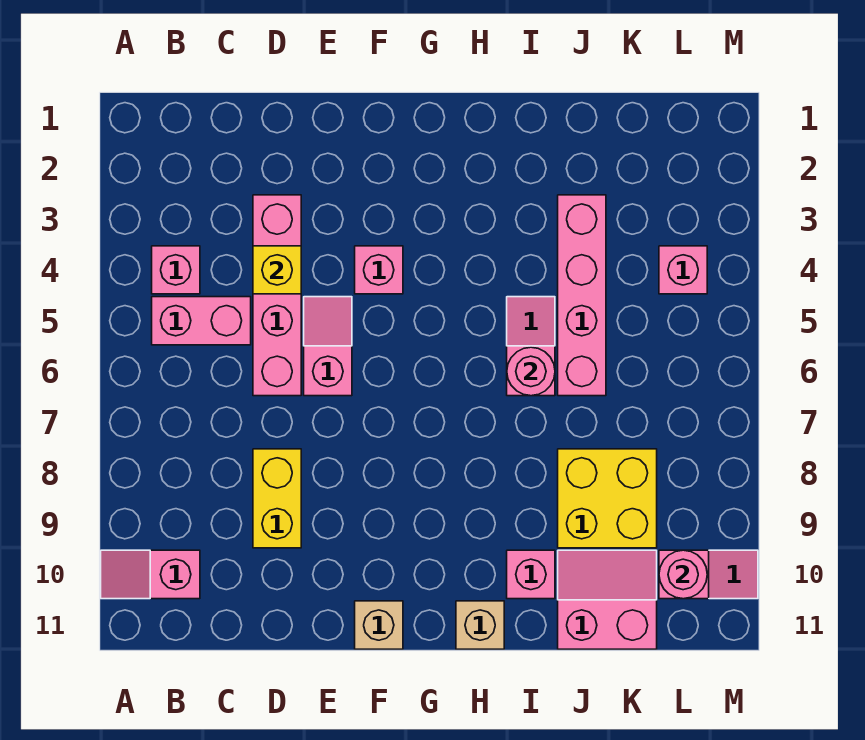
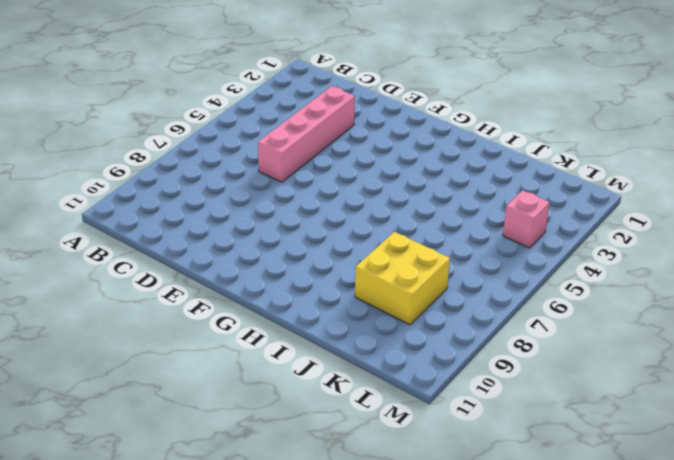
none -> pink slope A10:B10 level 1 top B
none -> pink brick B4 level 1
none -> pink brick B5:C5 level 1

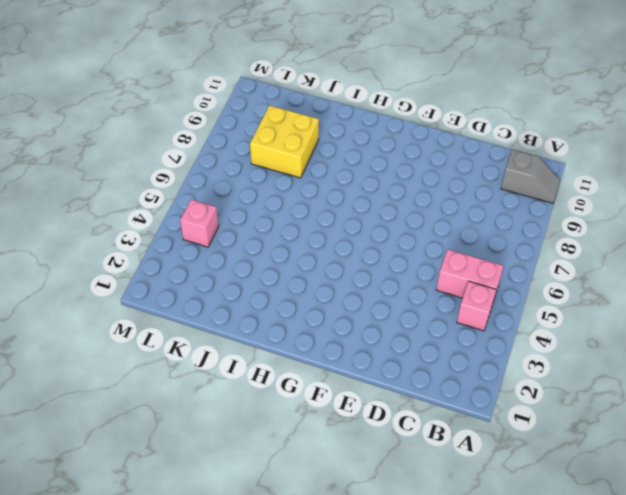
grey slope A10:B10 level 1 top B -> pink slope A10:B10 level 1 top B
none -> pink brick D3:D6 level 1
none -> yellow brick D8:D9 level 1
none -> pink slope E5:E6 level 1 top 6

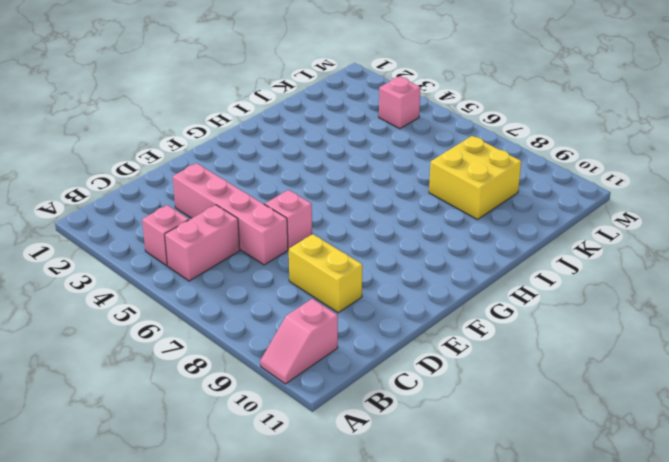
none -> pink brick F4 level 1
none -> tan brick F11 level 1
none -> tan brick H11 level 1

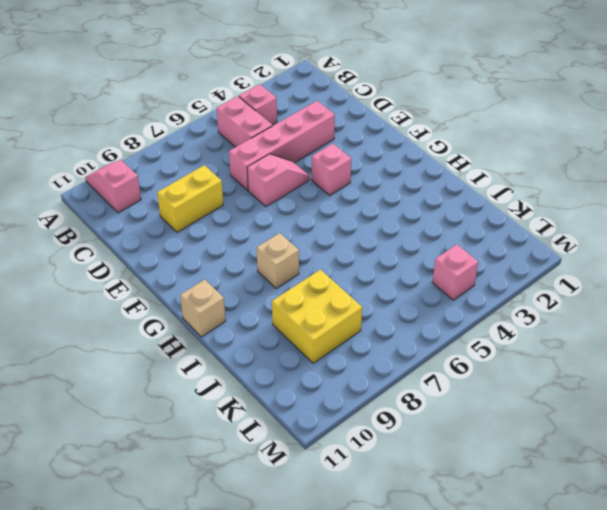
tan brick H8 level 1 -> tan brick F11 level 1
none -> pink slope I5:I6 level 1 top 6
none -> pink brick I10 level 1
none -> pink brick J3:J6 level 1

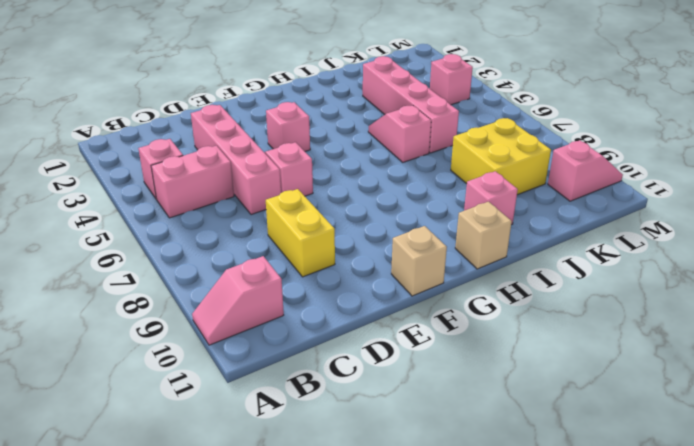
none -> pink slope J10:K11 level 1 top 11
none -> yellow brick D4 level 2
none -> pink round brick I6 level 2

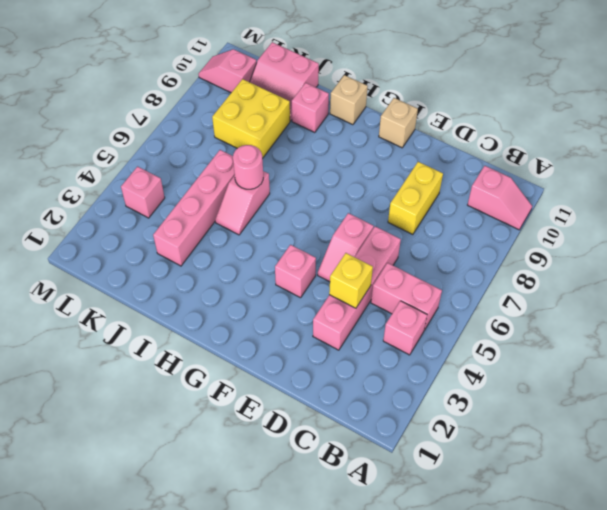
none -> pink round brick L10 level 2

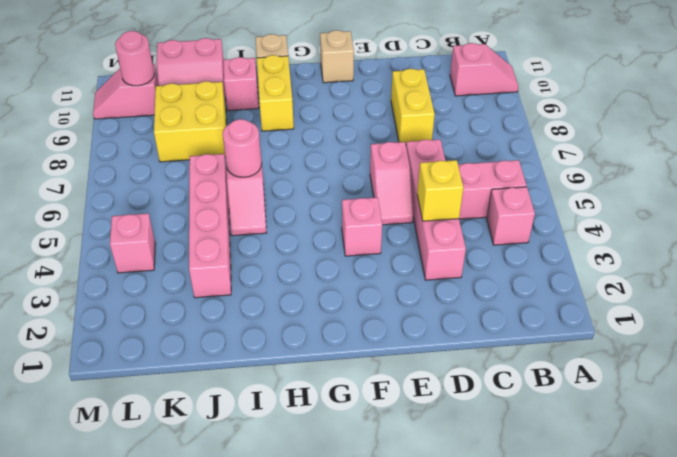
yellow brick H9:H10 level 1 -> none

